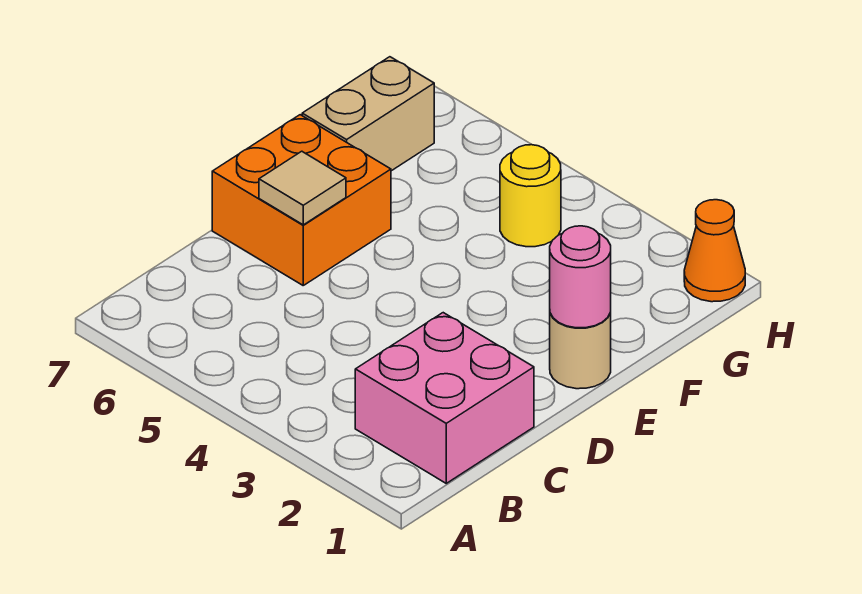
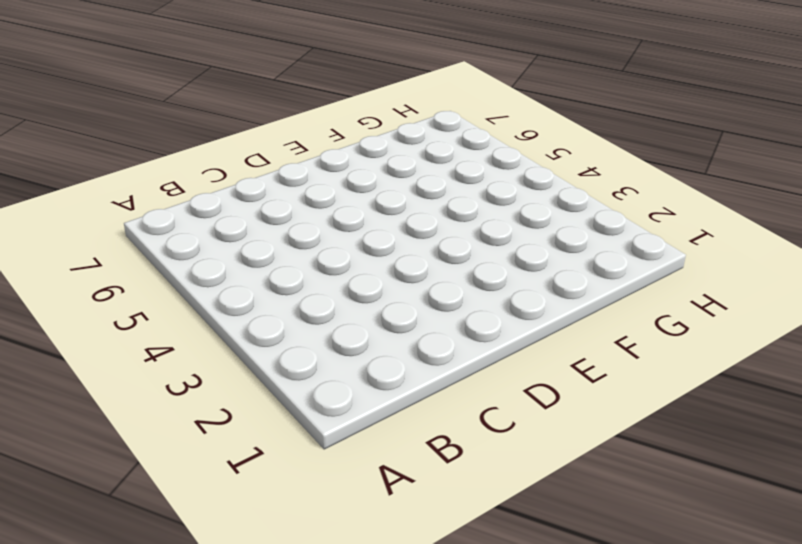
none -> pink brick B1:C2 level 1
none -> orange brick D6:E7 level 1

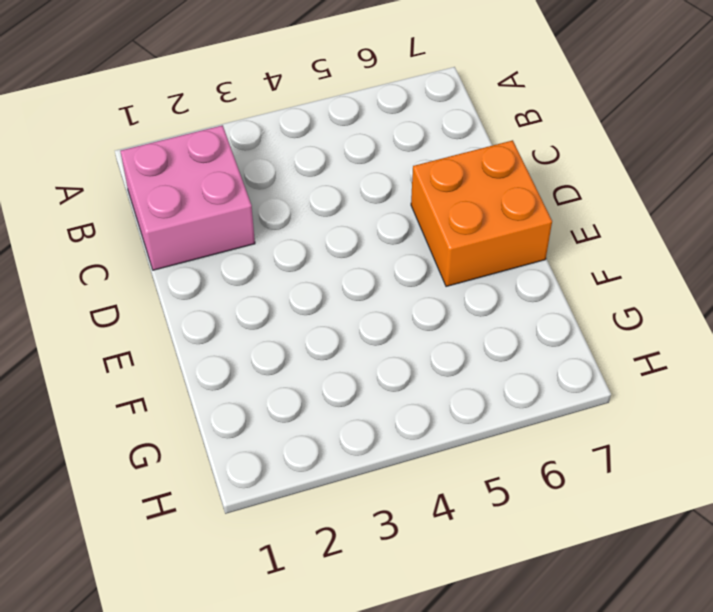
none -> tan round brick E1 level 1
none -> tan brick F7:G7 level 1

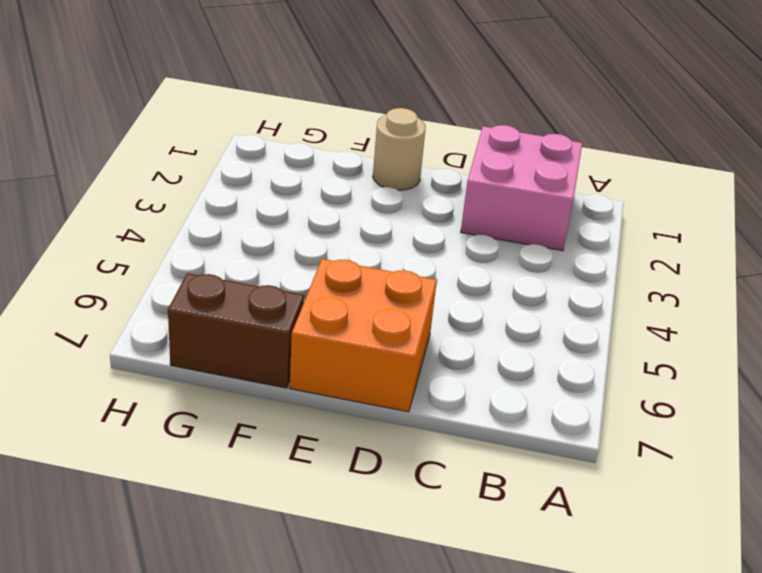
brown brick F7:G7 level 1 -> tan brick F7:G7 level 1
none -> yellow round brick G4 level 1
none -> orange cone H1 level 1

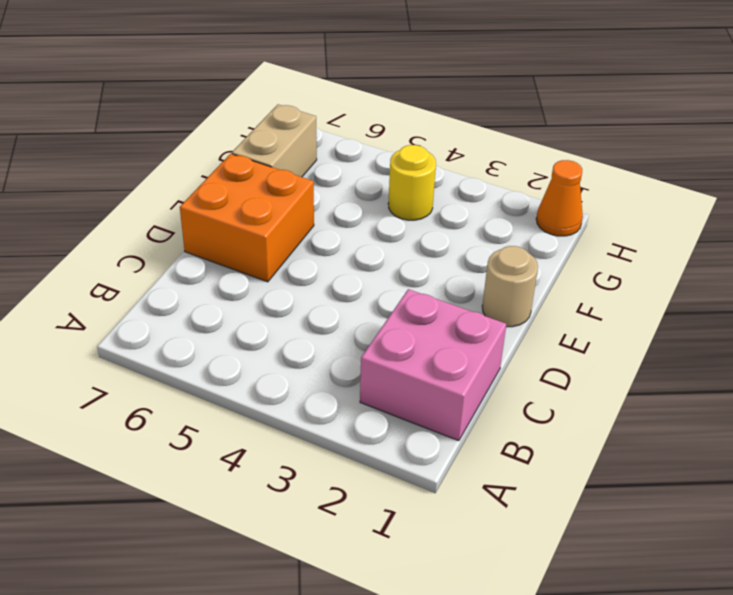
none -> tan tile D6 level 2
none -> pink round brick E1 level 2

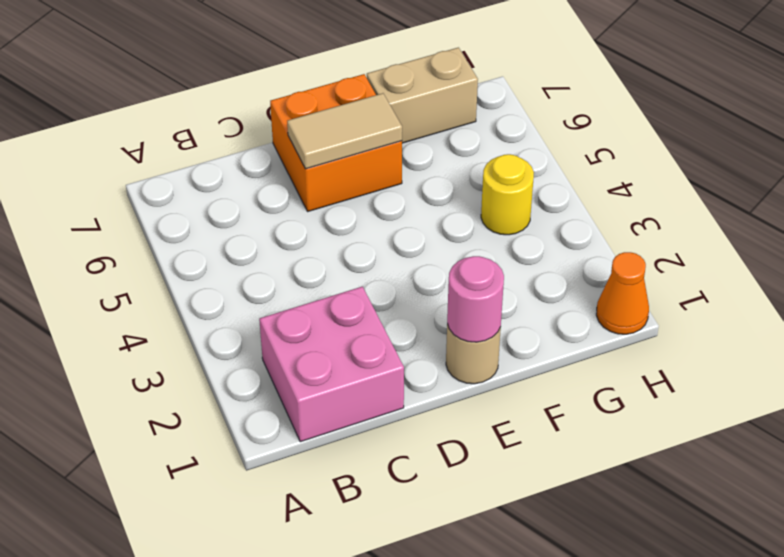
tan tile D6:E6 level 2 -> tan tile D6 level 2

